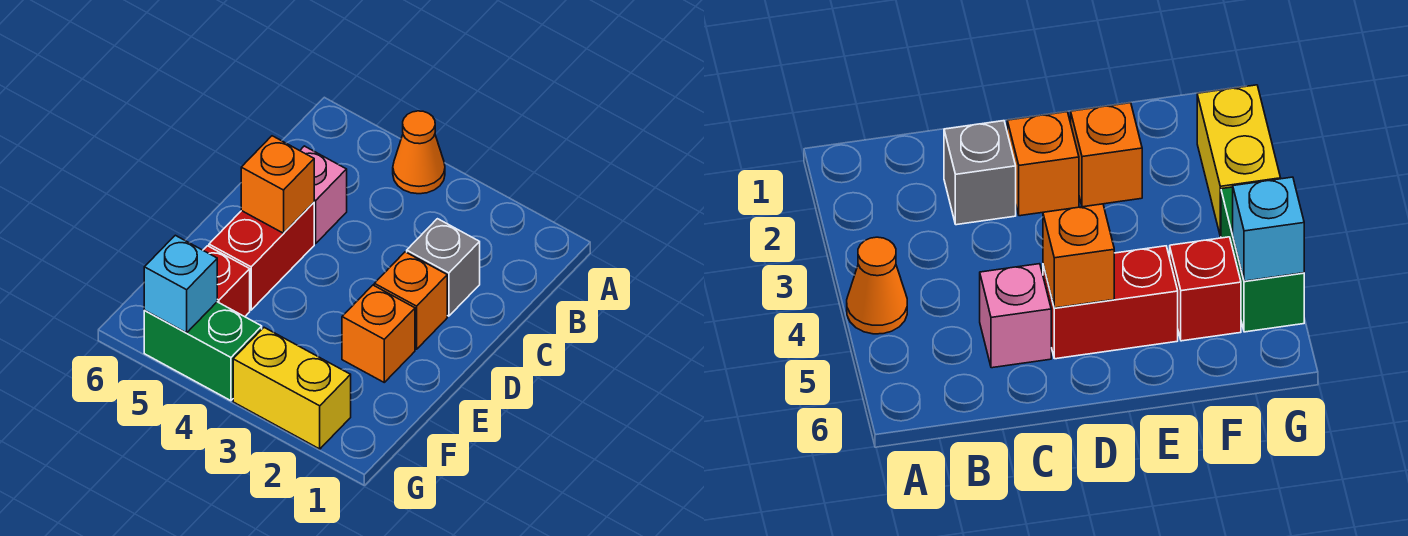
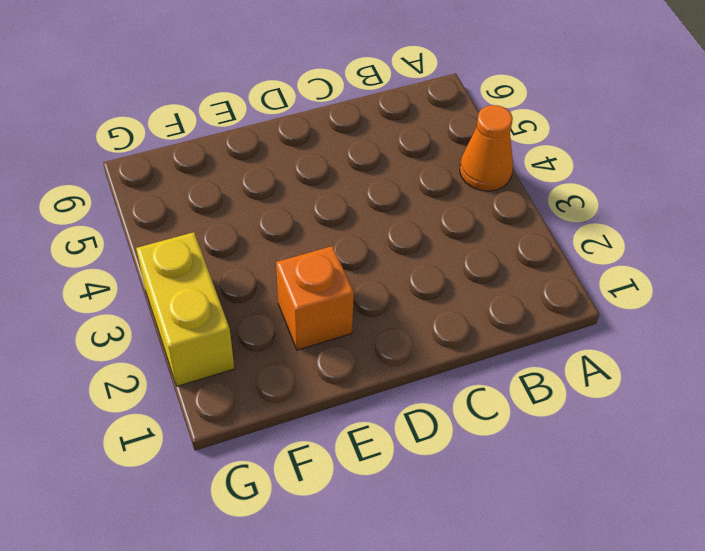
none -> grey brick C2 level 1
none -> pink brick C5 level 1

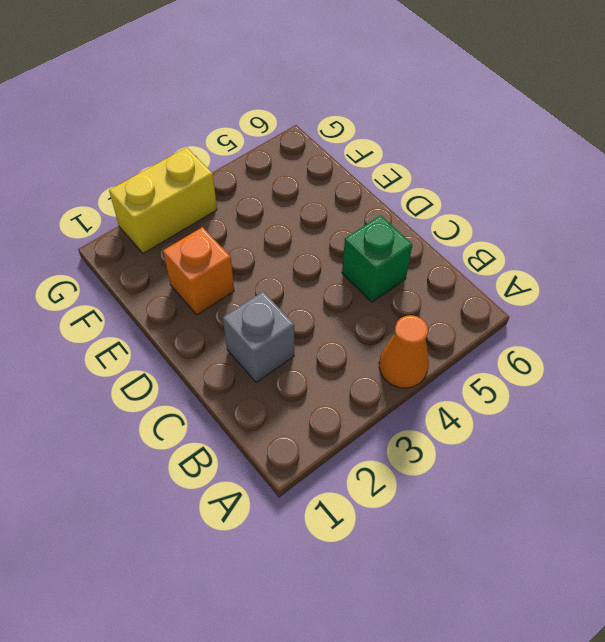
green brick C5 level 1 -> pink brick C5 level 1
none -> orange brick D2 level 1
none -> red brick D5:E5 level 1

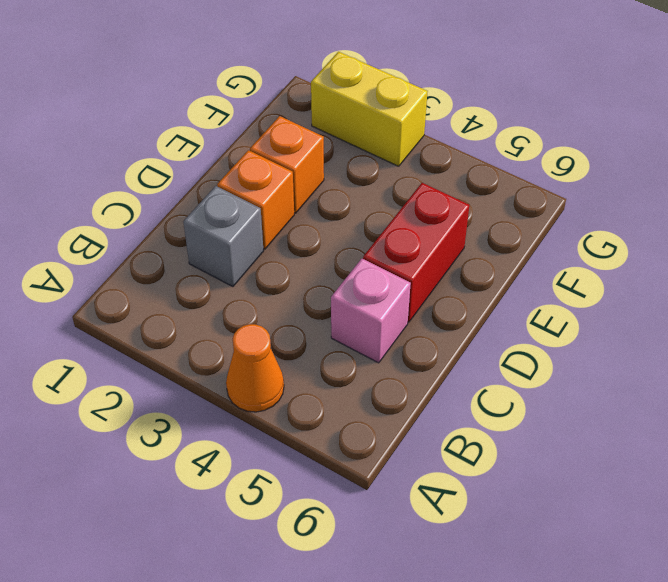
none -> red brick F5 level 1
none -> green brick G4:G5 level 1

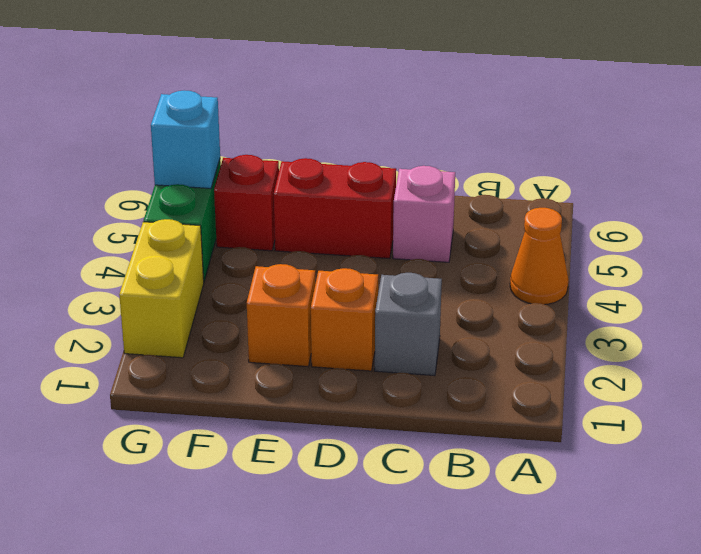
none -> orange brick D5 level 2

